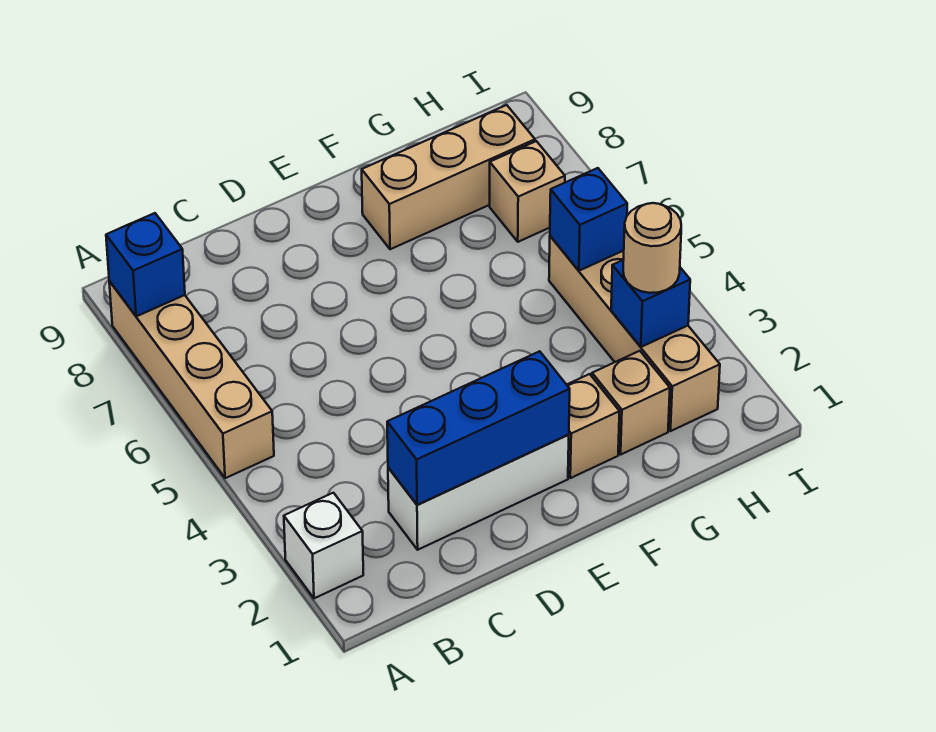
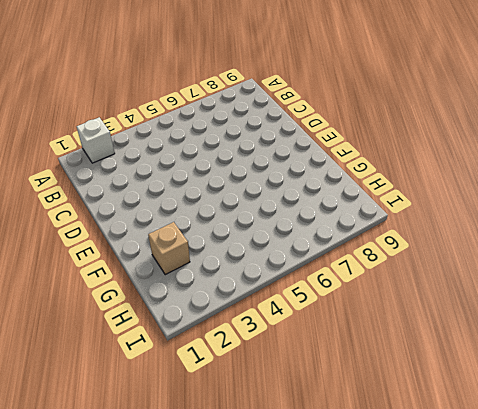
none -> tan brick A5:A8 level 1
none -> white brick C2:E2 level 1
none -> tan brick F2 level 1

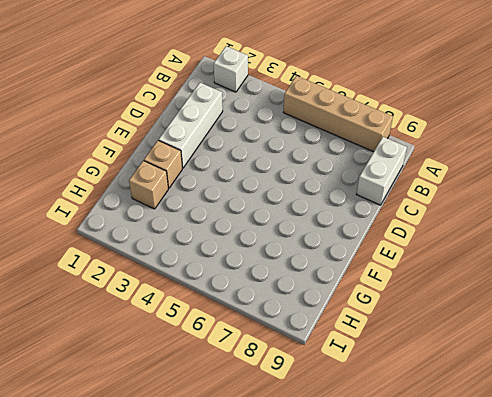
white brick B9:C9 level 1 -> none
none -> tan brick F8:H8 level 1
none -> tan brick H2:H5 level 1
none -> tan brick H7 level 1

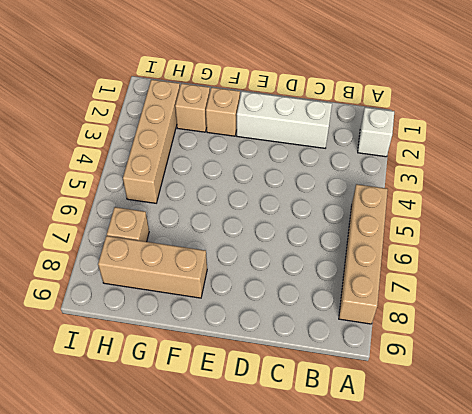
none -> blue brick A8 level 2
none -> blue brick C2:E2 level 2
none -> blue brick H3 level 2

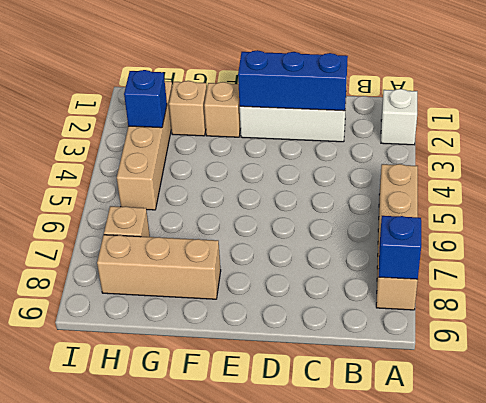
none -> blue brick H5 level 2
none -> tan round brick H3 level 3

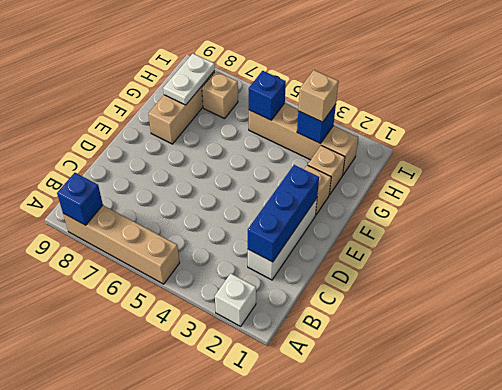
white plate G8:H8 level 2 -> none
tan brick H3 level 3 -> tan round brick H3 level 3

